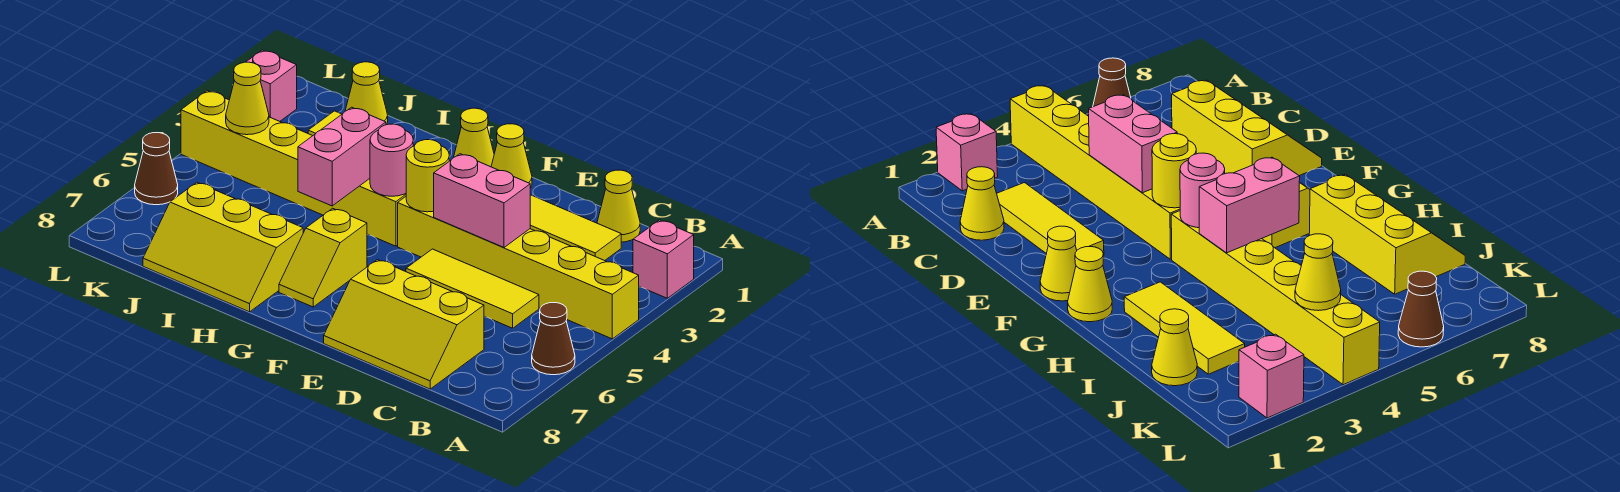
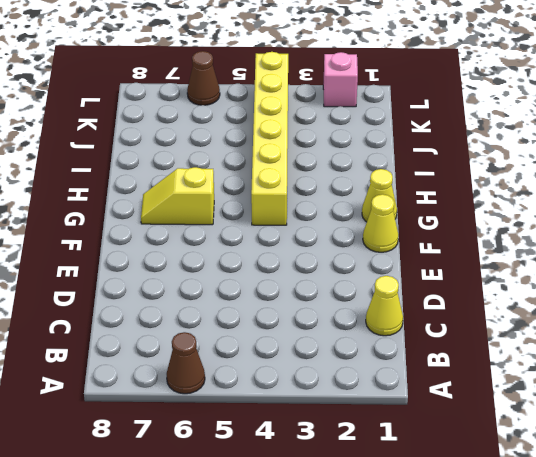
none -> pink brick A2 level 1
none -> yellow brick A4:F4 level 1
none -> yellow tile C2:E2 level 1

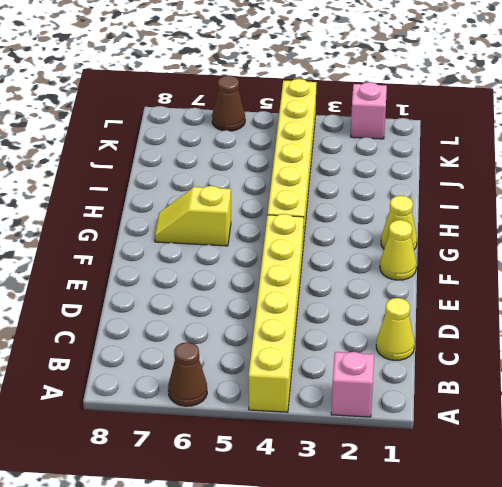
none -> yellow tile C2:E2 level 1
none -> yellow tile C5:E5 level 1
none -> yellow slope C7:E8 level 1 top 7

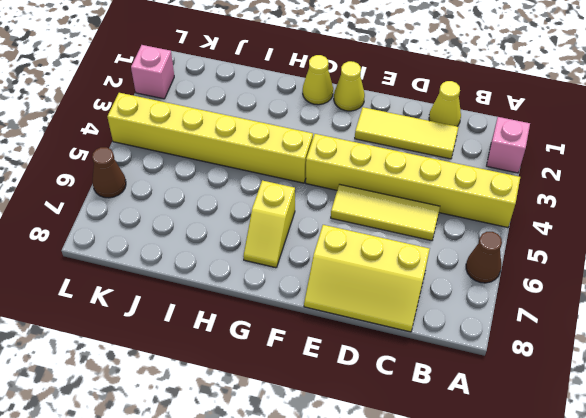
none -> yellow tile H2:J2 level 1
none -> yellow slope H7:J8 level 1 top 7
none -> yellow cone J1 level 1

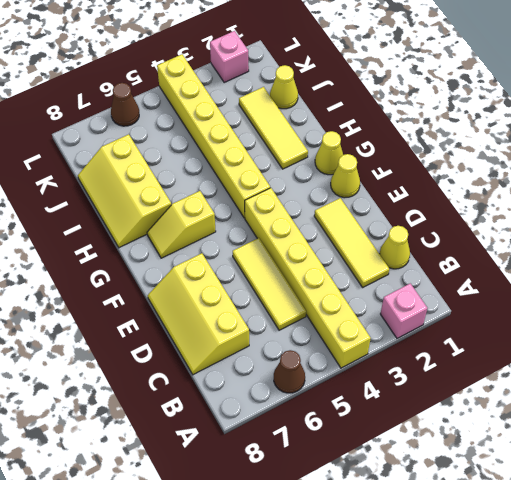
none -> pink brick D4:E4 level 2
none -> yellow round brick F4 level 2
none -> pink round brick G4 level 2

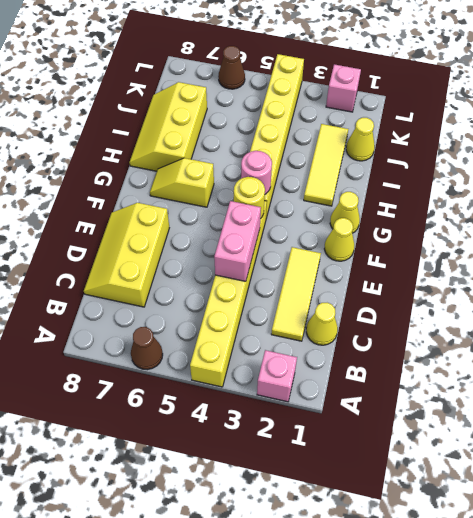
none -> yellow tile C5:E5 level 1
none -> pink brick H4:H5 level 2
none -> yellow cone K4 level 2

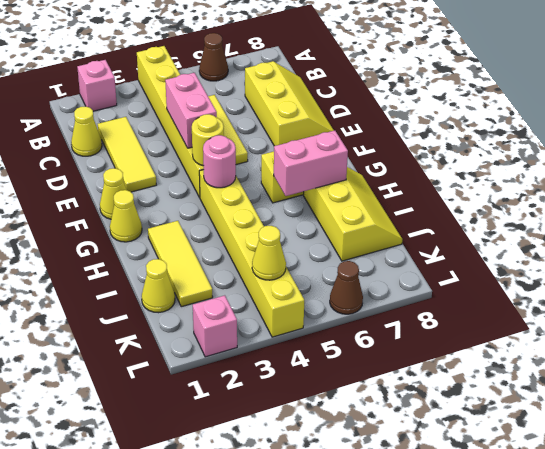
pink brick H6:H7 level 2 -> pink brick H4:H5 level 2

